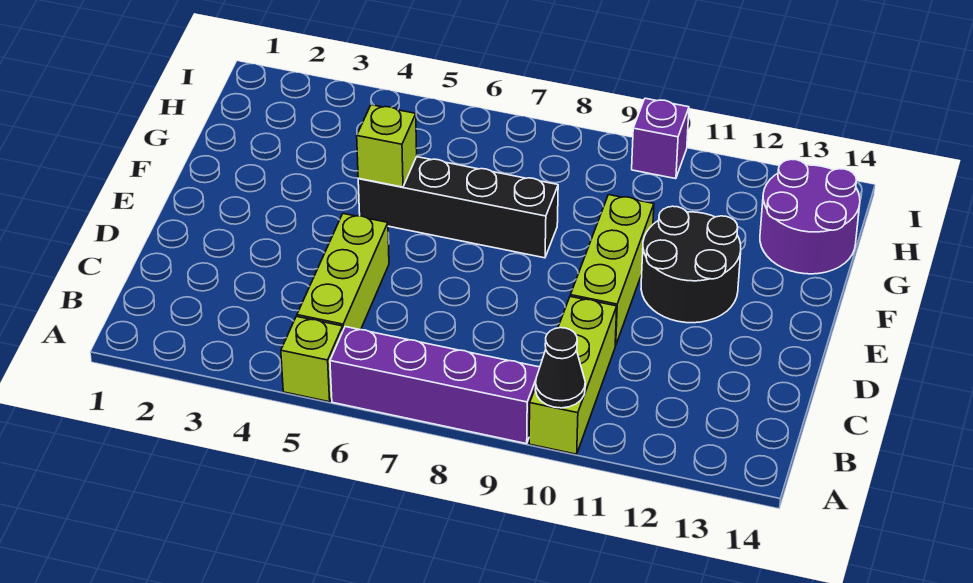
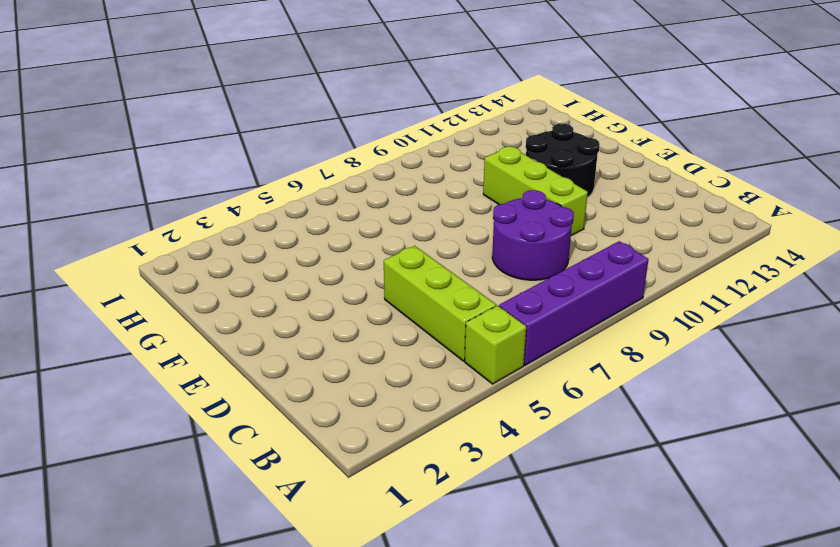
purple round brick C8:D9 level 1 -> purple round brick G13:H14 level 1
none -> lime brick A10:C10 level 1
none -> black brick F5:F8 level 1

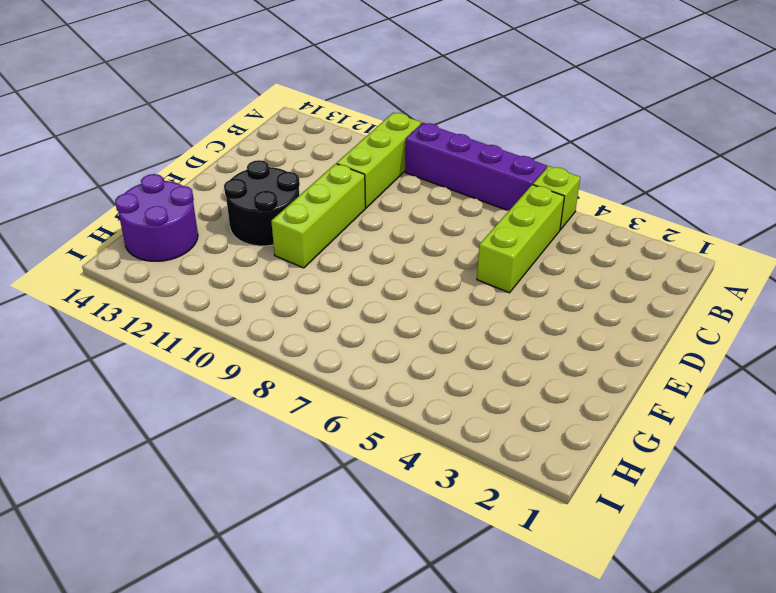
none -> black brick F5:F8 level 1
none -> purple brick I10 level 1

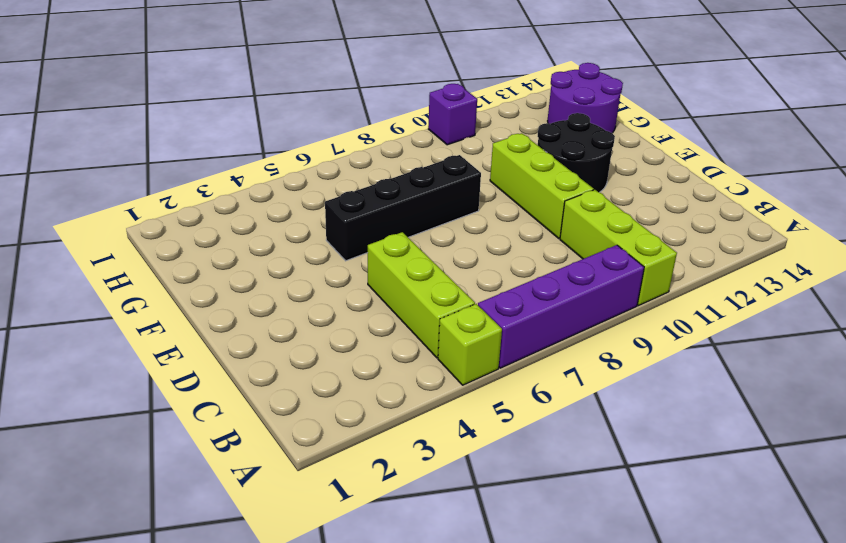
none -> black cone A10 level 2
none -> lime brick F5 level 2

